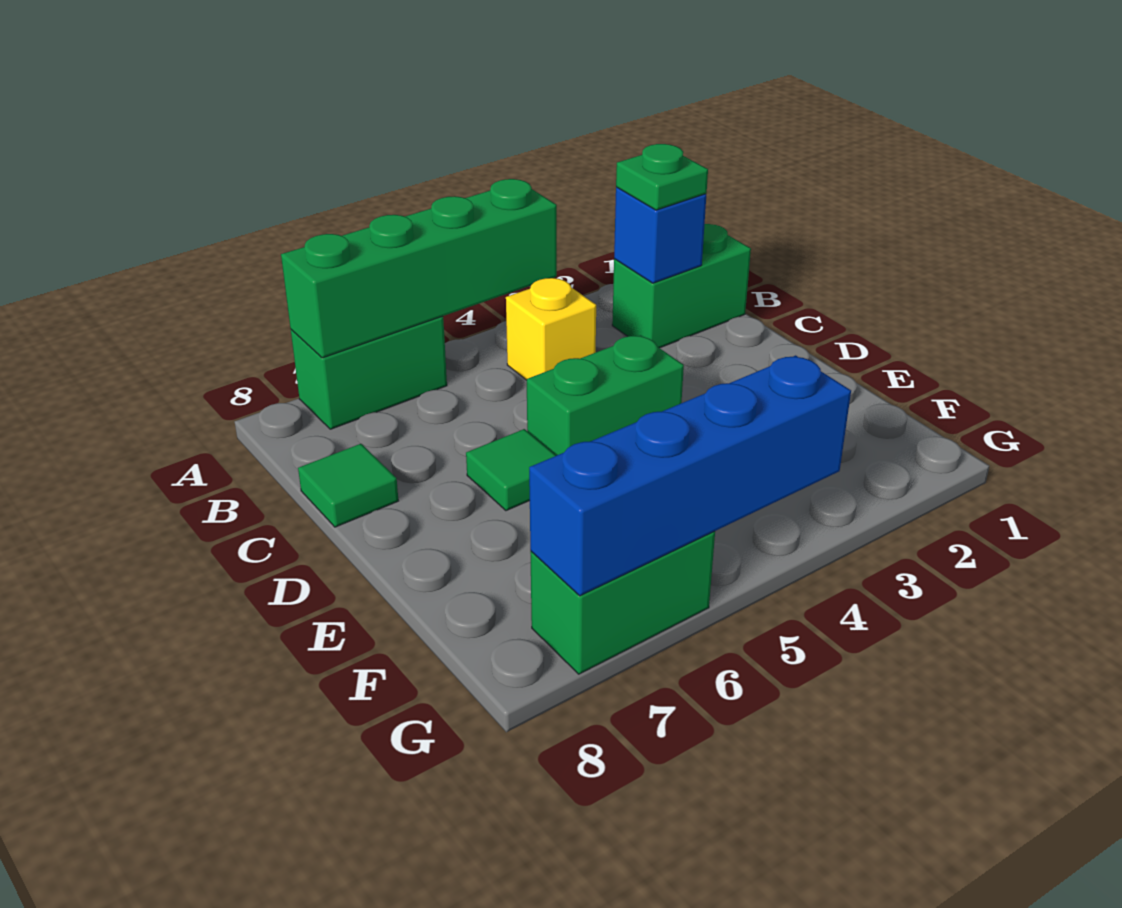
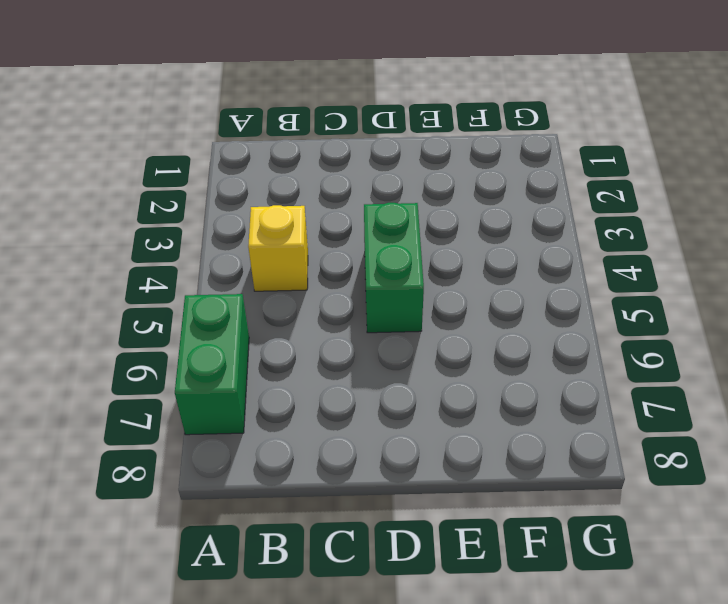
none -> green brick B1:B2 level 1
none -> green tile C8 level 1

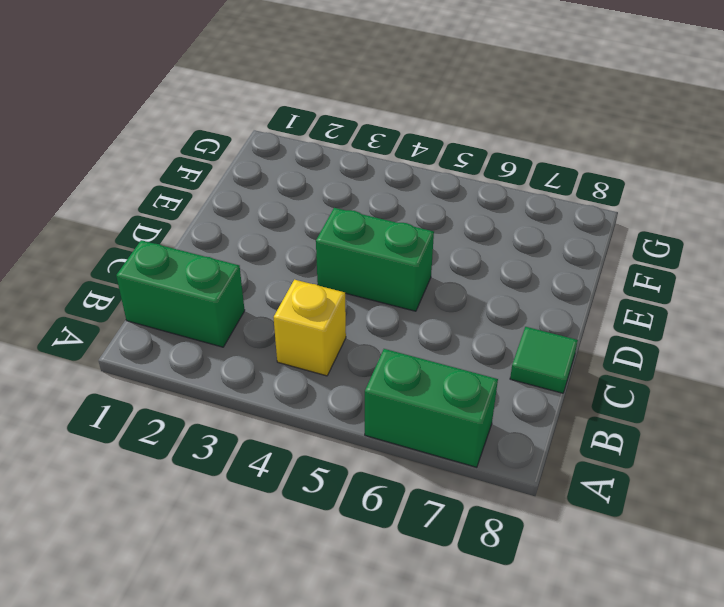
none -> green tile D6 level 1
none -> green brick G6:G7 level 1

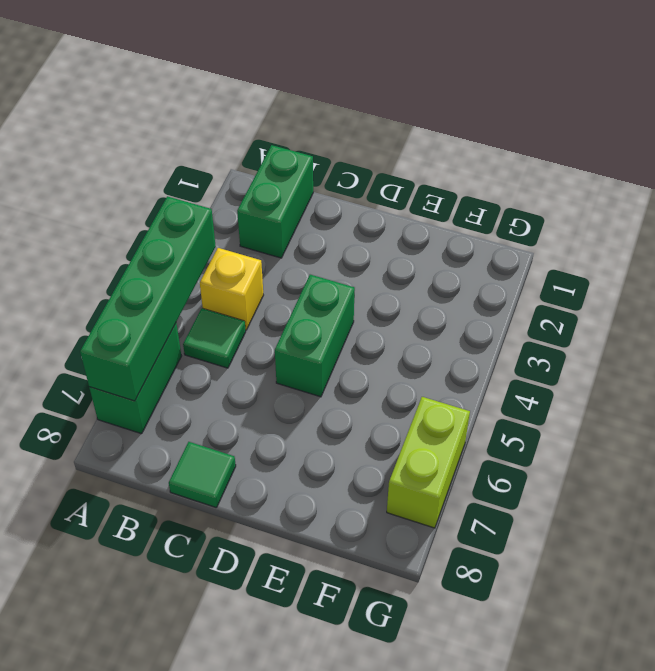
green tile B5 level 1 -> green tile D6 level 1
lime brick G6:G7 level 1 -> green brick G6:G7 level 1
none -> blue brick B2 level 2
none -> blue brick G4:G7 level 2

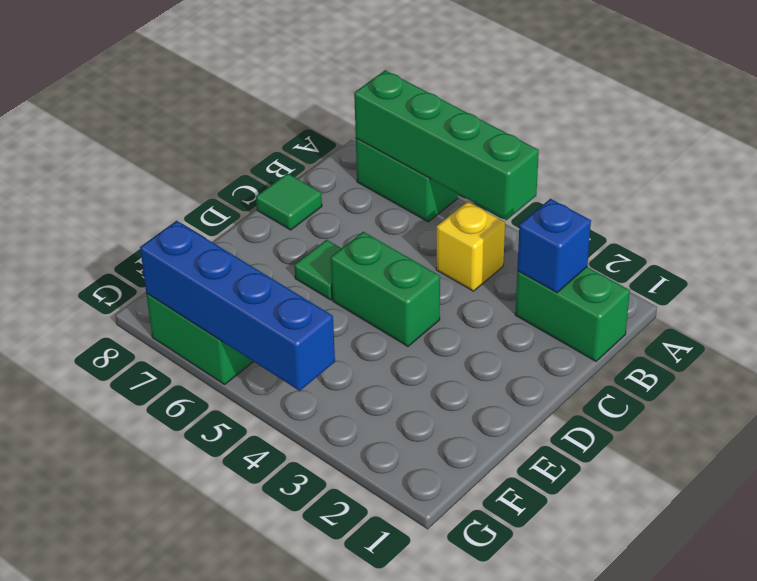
none -> green plate B2 level 3

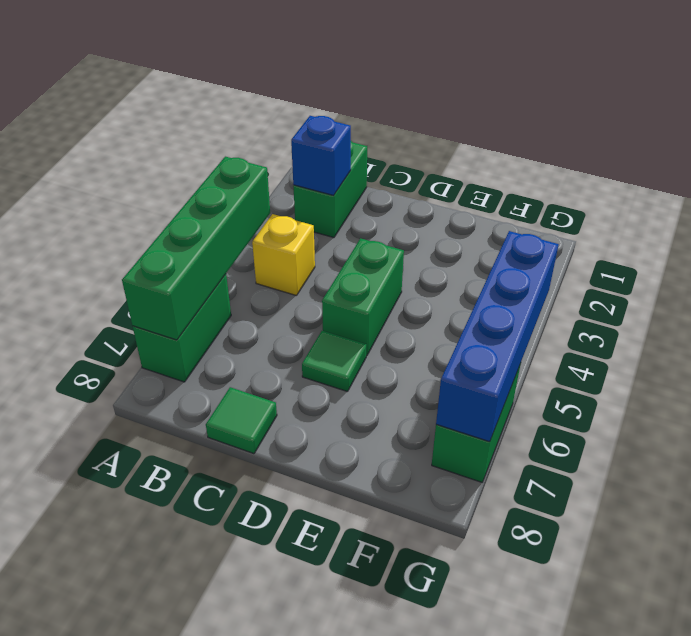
none -> green plate B2 level 3

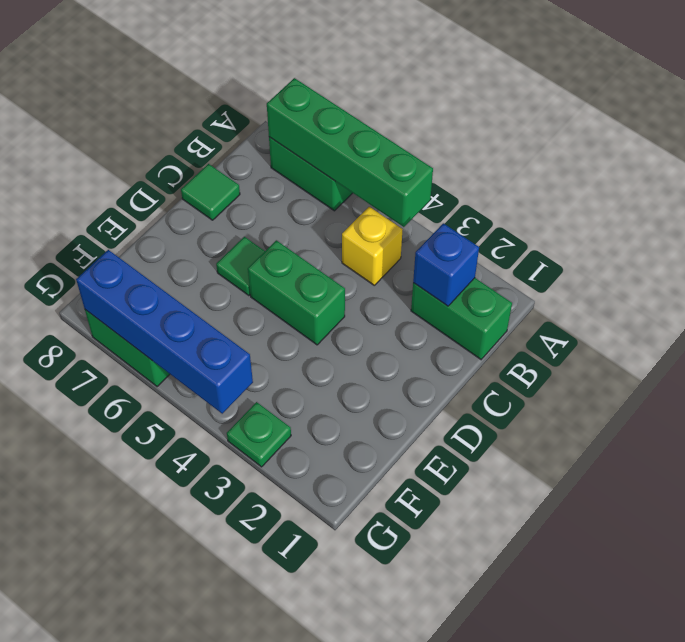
green plate G3 level 1 -> green plate B2 level 3

